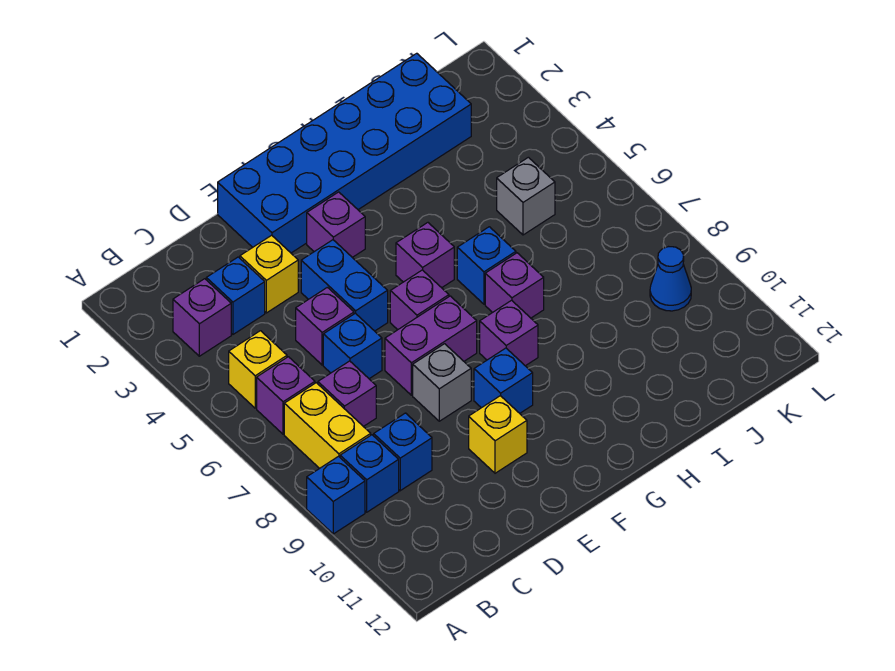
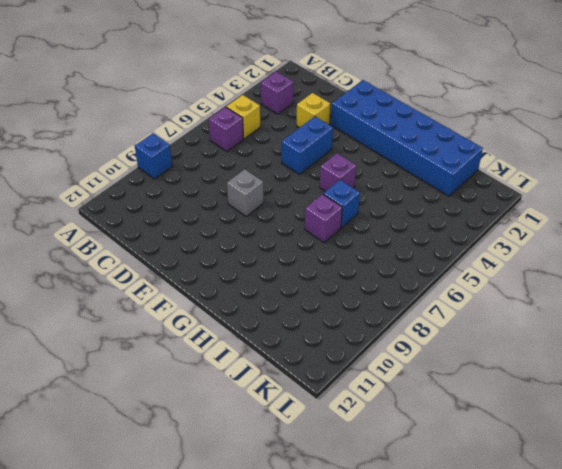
none -> yellow brick B7:B8 level 1
none -> blue brick B9 level 1
none -> blue brick C3 level 1

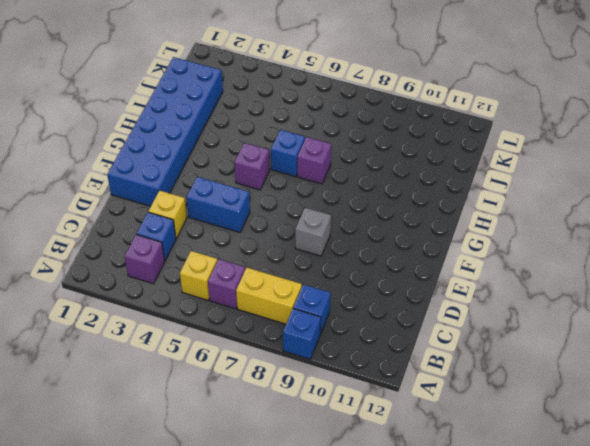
none -> purple brick C7 level 1
none -> blue brick C9 level 1
none -> purple brick D5 level 1

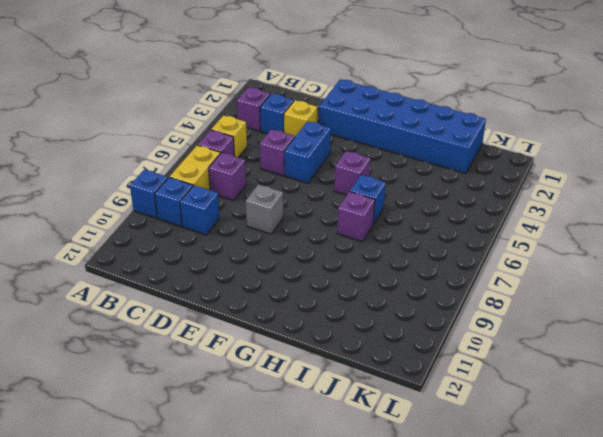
none -> blue brick D6 level 1
none -> purple brick E7:F7 level 1
none -> yellow brick E10 level 1

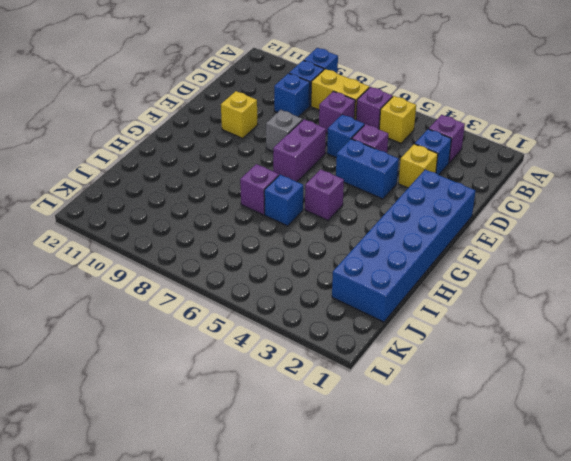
none -> purple brick F3 level 1
none -> purple brick F6 level 1
none -> blue brick F9 level 1

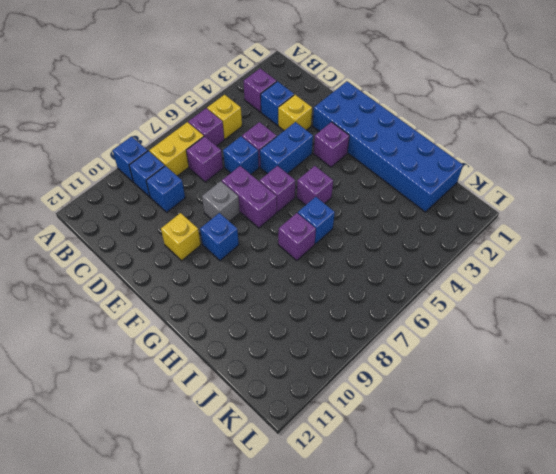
none -> purple brick G8 level 1
none -> grey brick J5 level 1
none -> blue cone K9 level 1

